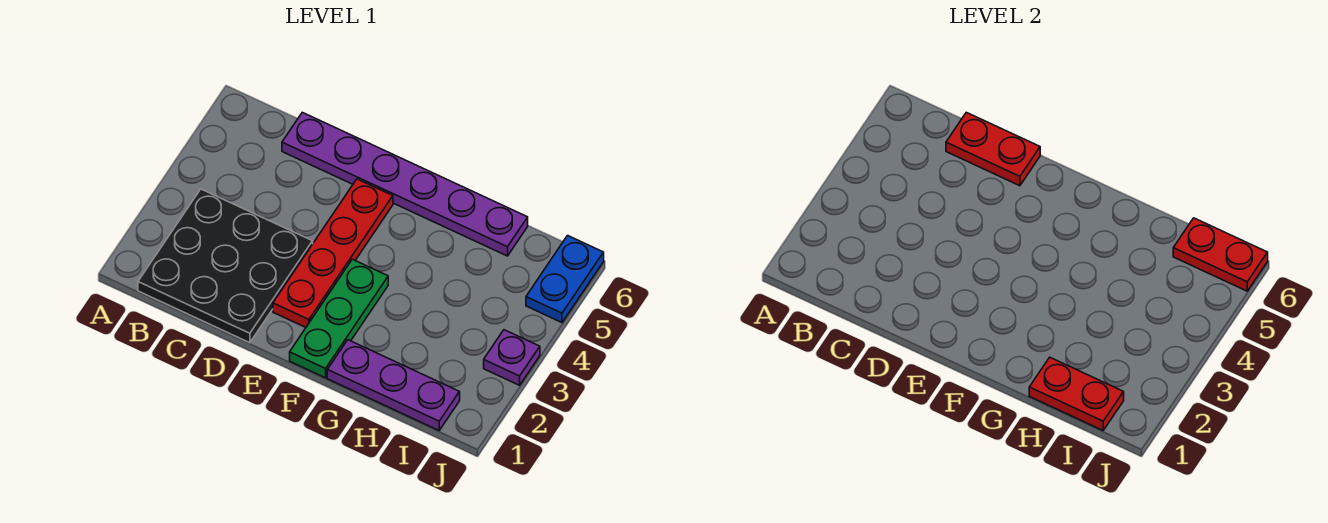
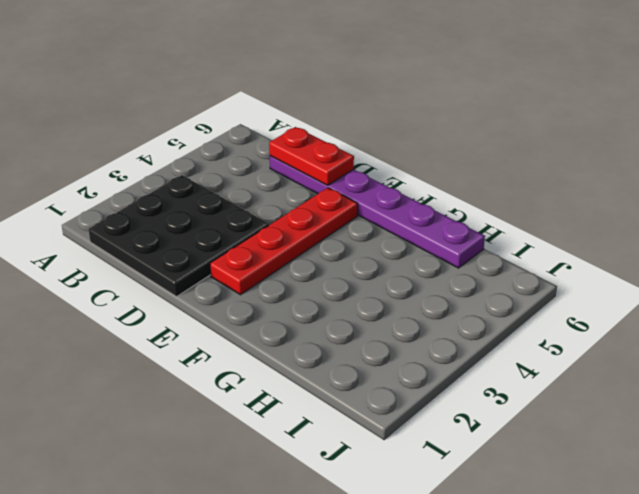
none -> green plate F1:F3 level 1
none -> purple plate G1:I1 level 1

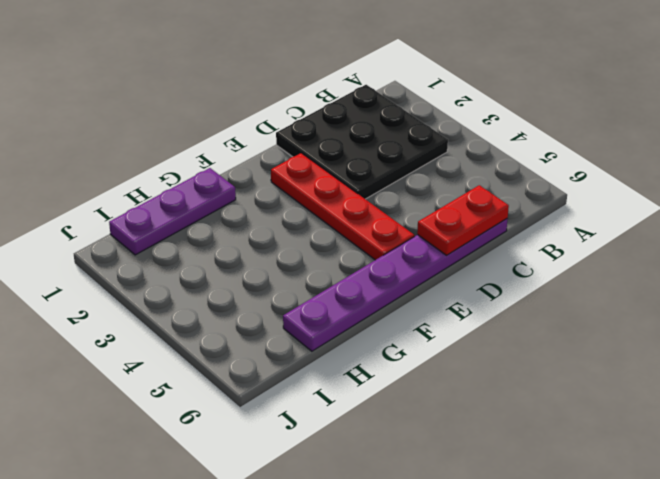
none -> green plate F1:F3 level 1
none -> purple plate J3 level 1

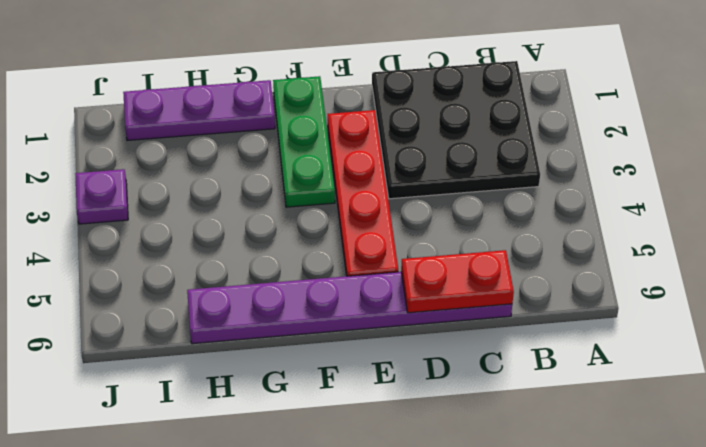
none -> blue plate J5:J6 level 1
none -> red plate H1:I1 level 2

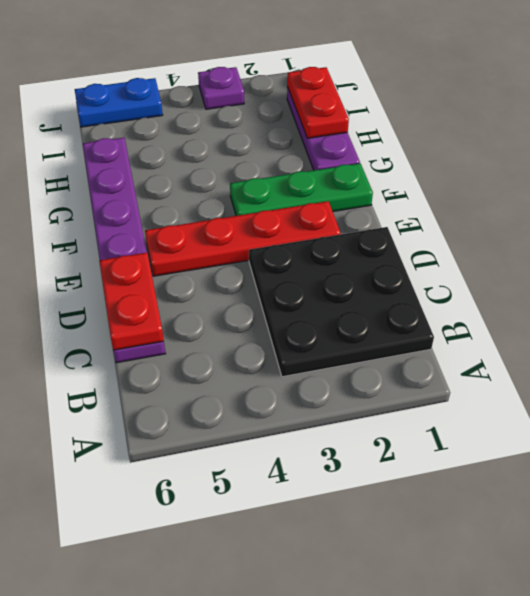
none -> red plate I6:J6 level 2

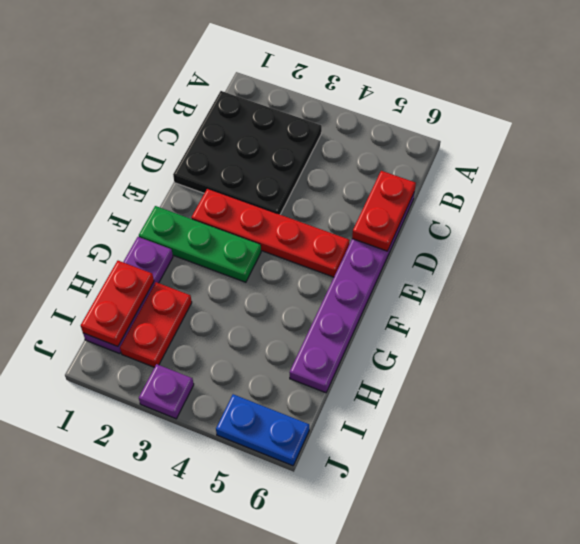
red plate H2:I2 level 1 -> red plate I6:J6 level 2

